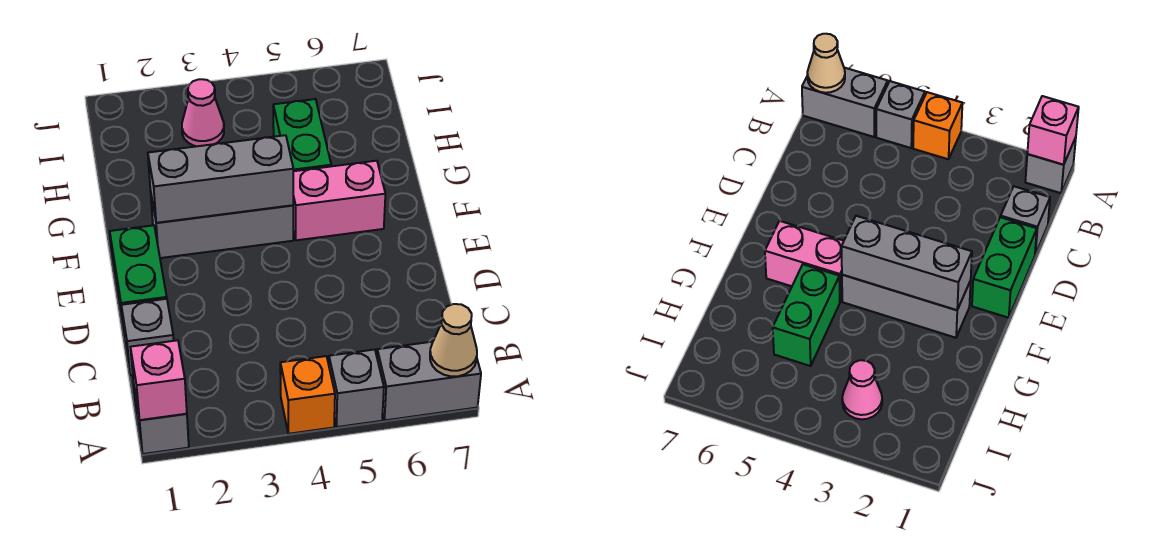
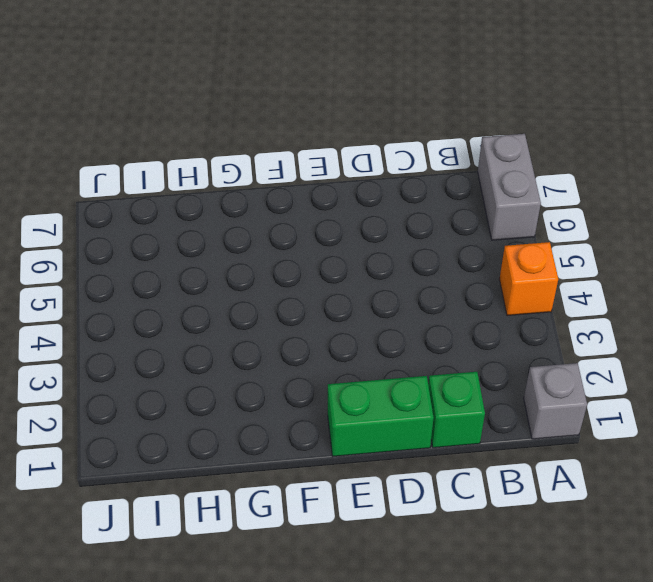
green brick C1 level 1 -> grey brick C1 level 1
none -> grey brick A5 level 1
none -> grey brick F2:F4 level 1
none -> pink brick F5:F6 level 1

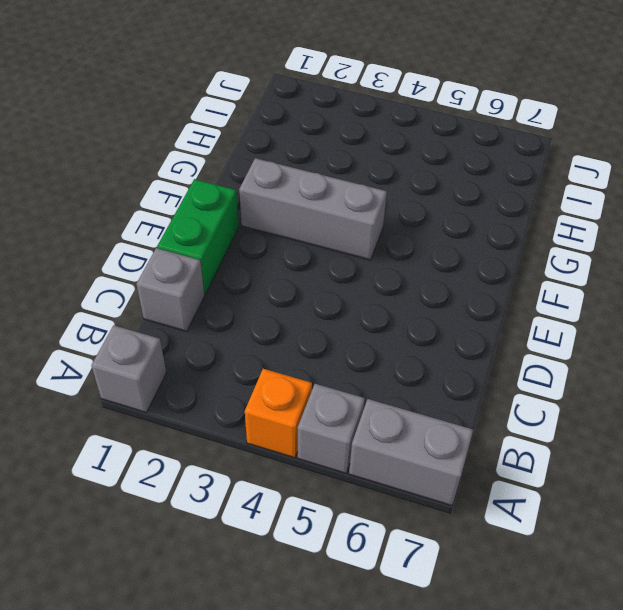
none -> pink brick F5:F6 level 1
none -> green brick G5:H5 level 1
none -> pink cone I3 level 1

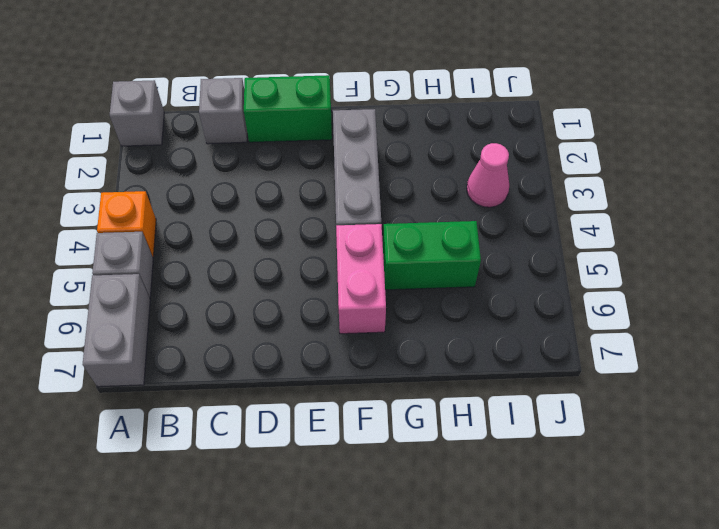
none -> pink brick A1 level 2
none -> tan cone A7 level 2
none -> grey brick F2:F4 level 2

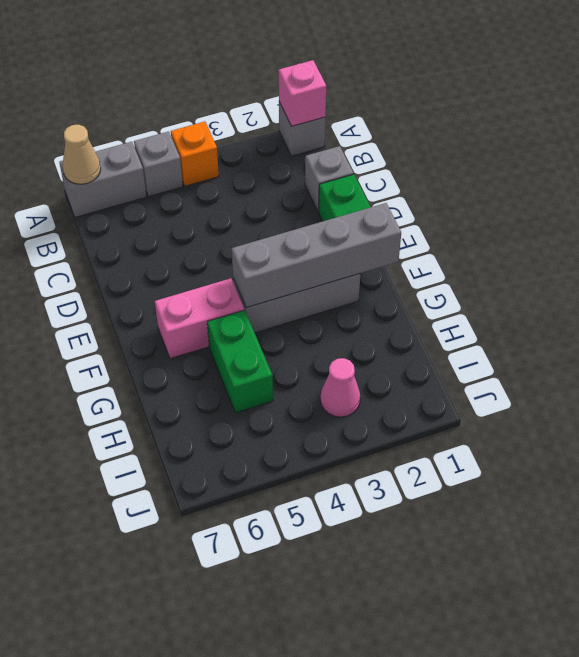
grey brick F1:F4 level 2 -> grey brick F2:F4 level 2

